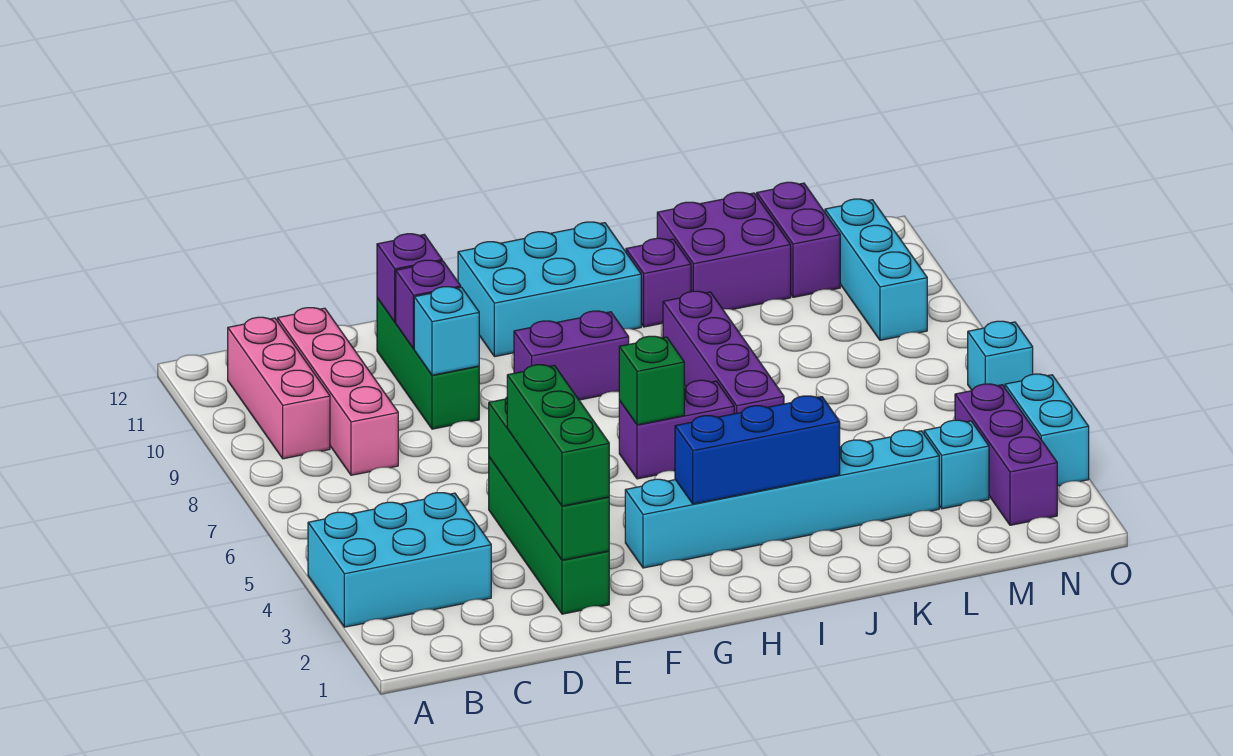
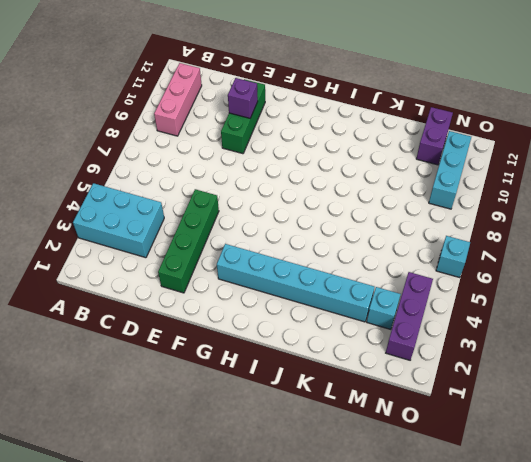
none -> pink brick C8:C11 level 1
none -> purple brick G9:H9 level 1
none -> cyan brick G11:I12 level 1

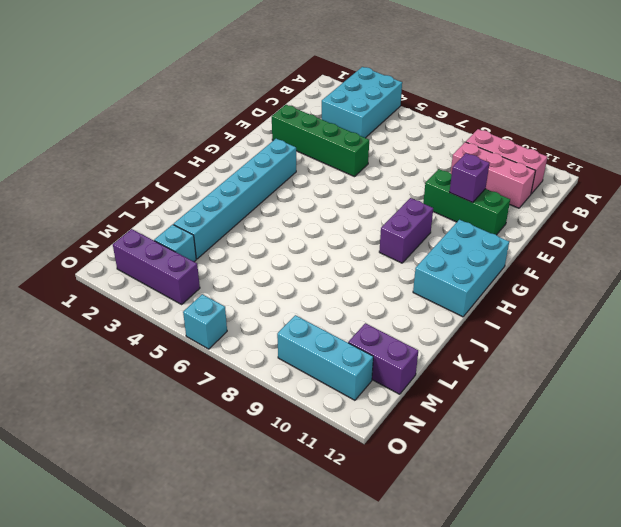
pink brick C9:C11 level 1 -> pink brick C8:C11 level 1
none -> purple brick H6:I6 level 1
none -> purple brick J6:J9 level 1
none -> purple brick J11 level 1

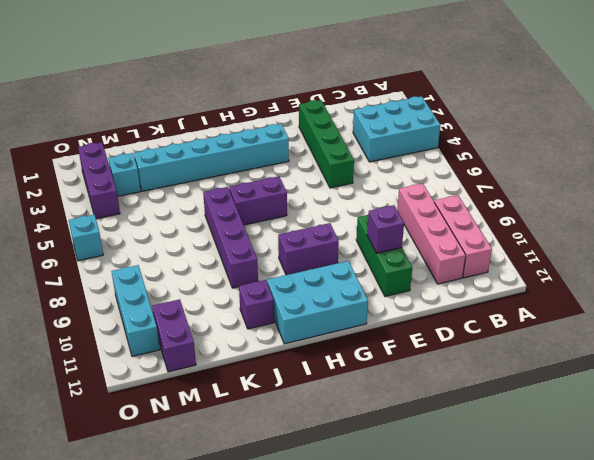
none -> purple brick K11:L12 level 1
none -> cyan brick O3:O4 level 1
none -> green brick E2:E5 level 2

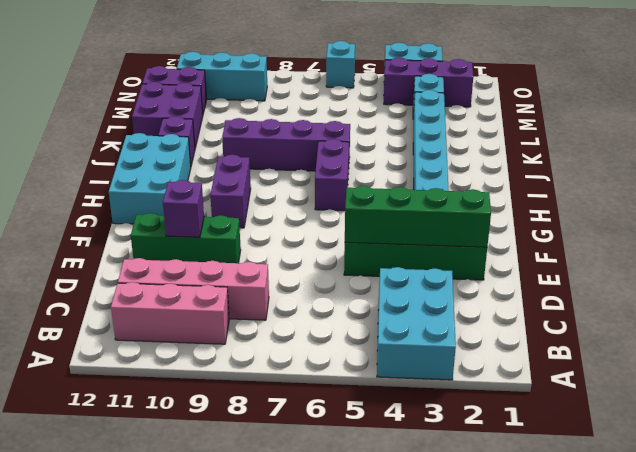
none -> cyan brick E9 level 2
none -> purple brick E11 level 2
none -> blue brick H3:J3 level 2

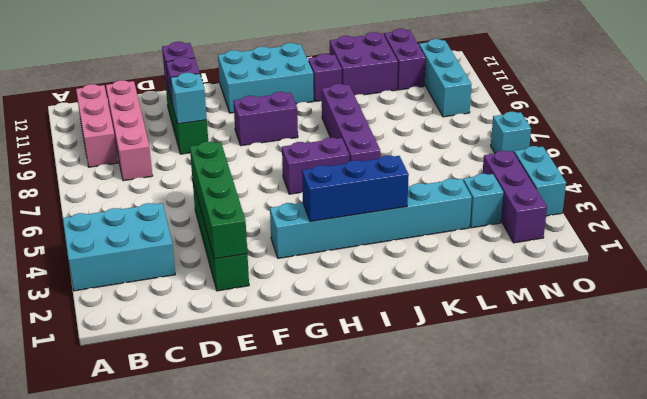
none -> green brick H6 level 2
none -> green brick E2:E4 level 3

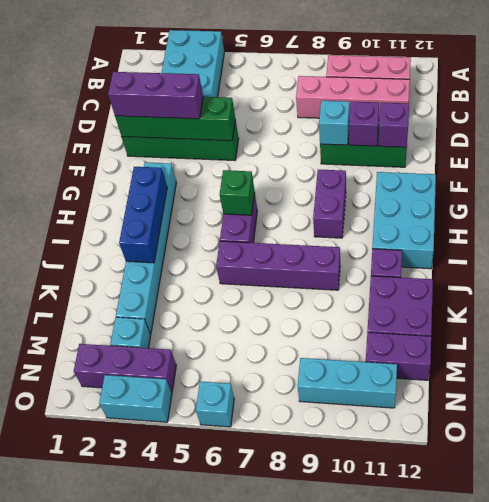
purple brick E2:E4 level 3 -> green brick E2:E4 level 3

